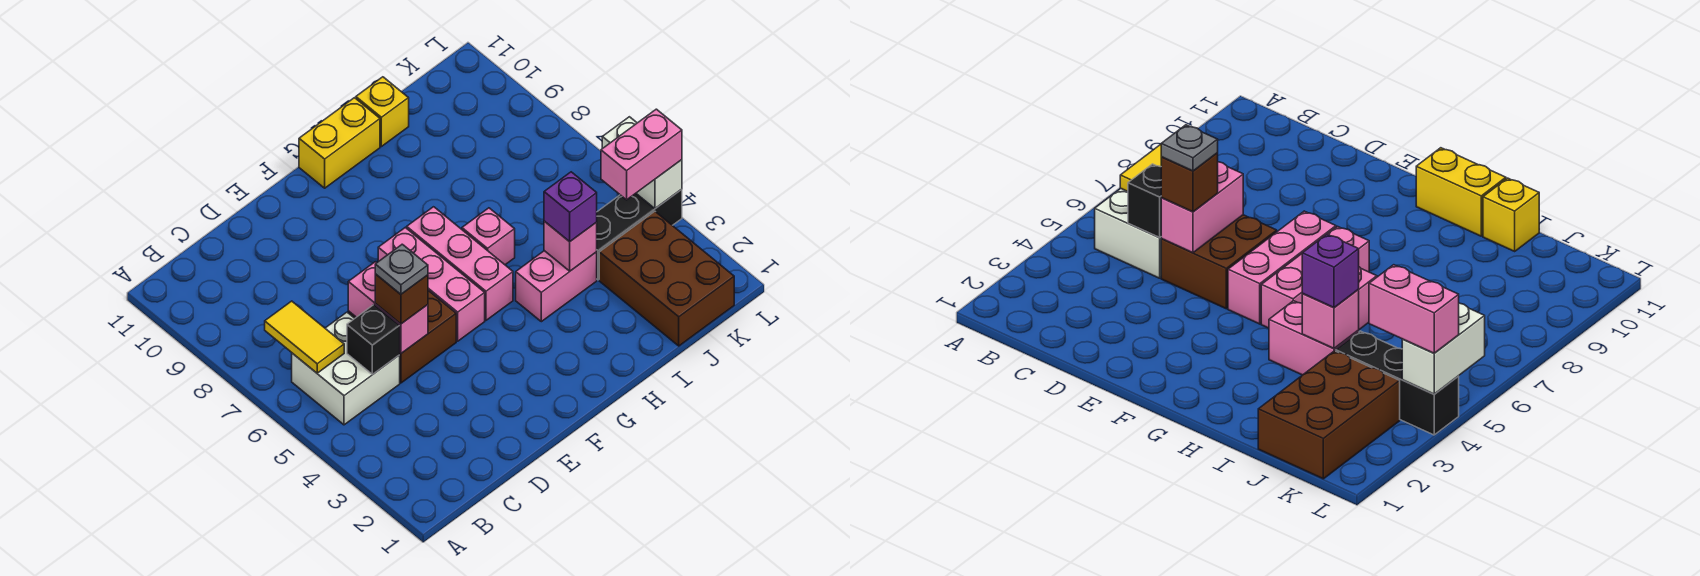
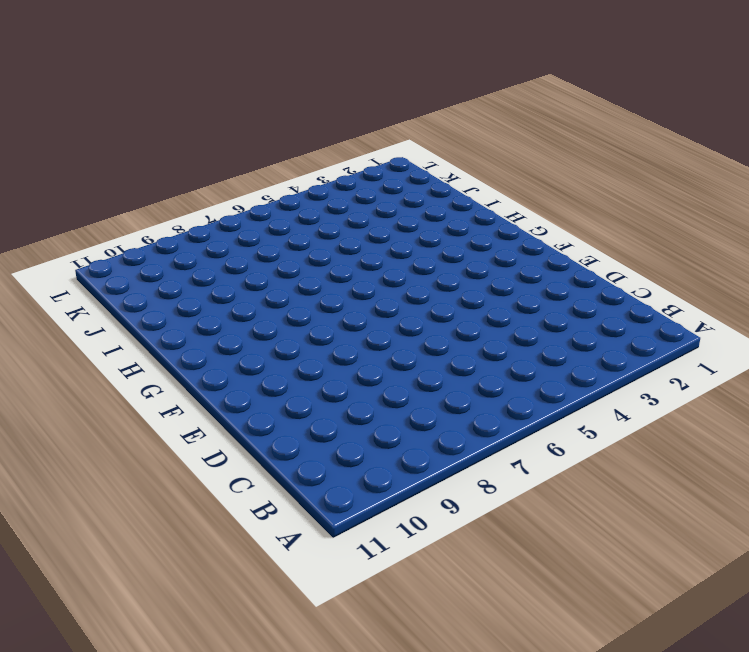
none -> white brick B5:C6 level 1
none -> brown brick D5:E6 level 1
none -> pink brick F5:F7 level 1

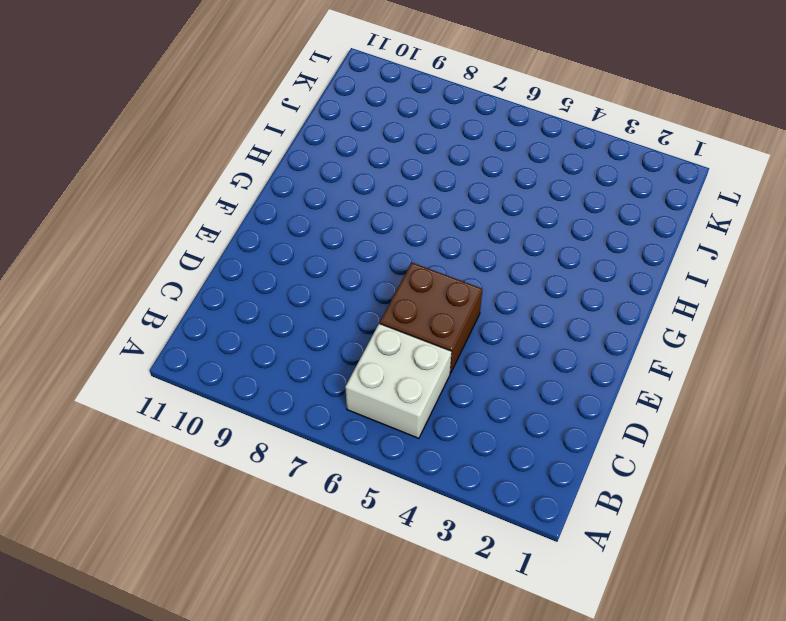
none -> pink brick F5:F7 level 1
none -> pink brick G5:G7 level 1
none -> yellow brick G11:H11 level 1

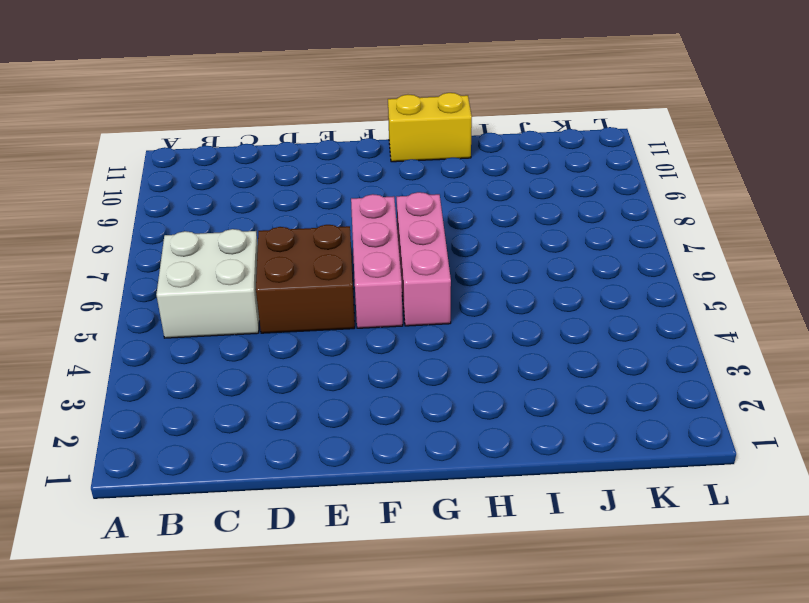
none -> pink brick H4:I4 level 1
none -> pink brick H6 level 1
none -> yellow brick I11 level 1

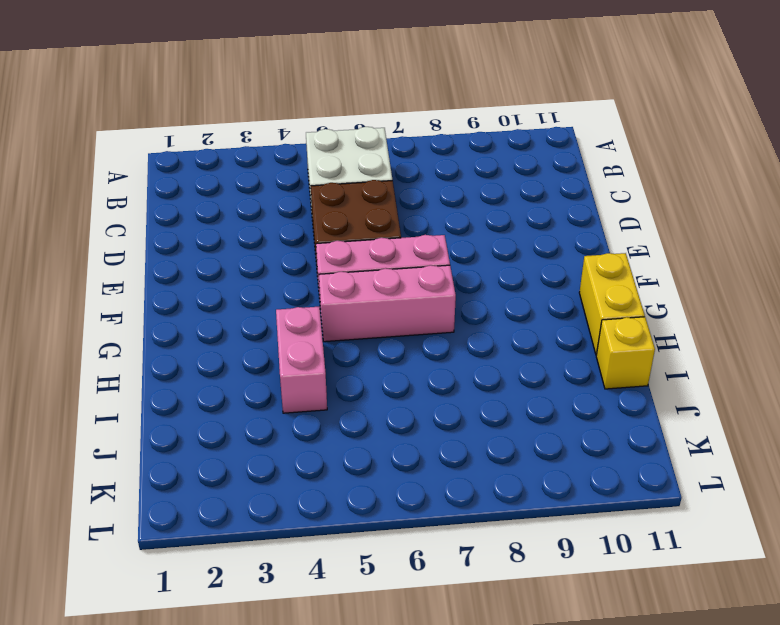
none -> pink brick H6 level 1
none -> brown brick J1:K3 level 1
none -> black brick J4:L4 level 1

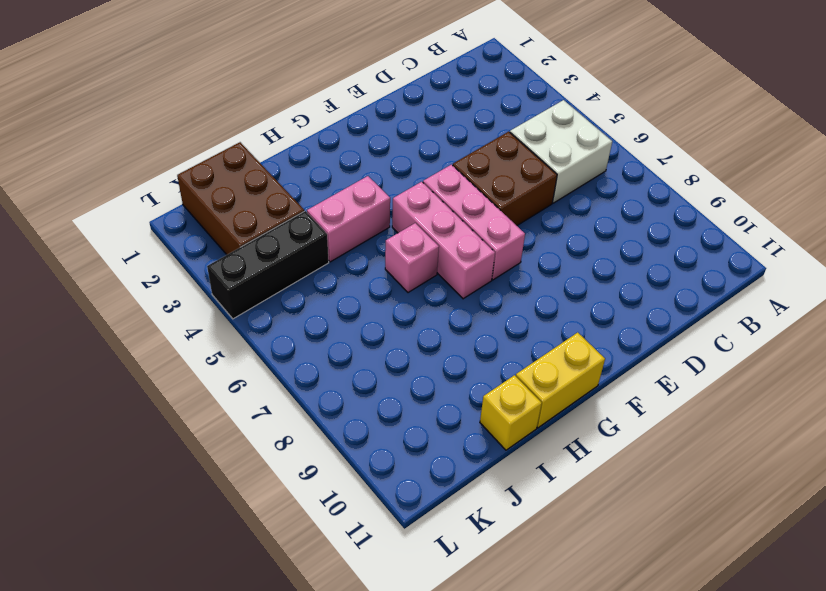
none -> yellow tile B6:B7 level 2
none -> black brick C5 level 2
none -> pink brick D5:D6 level 2

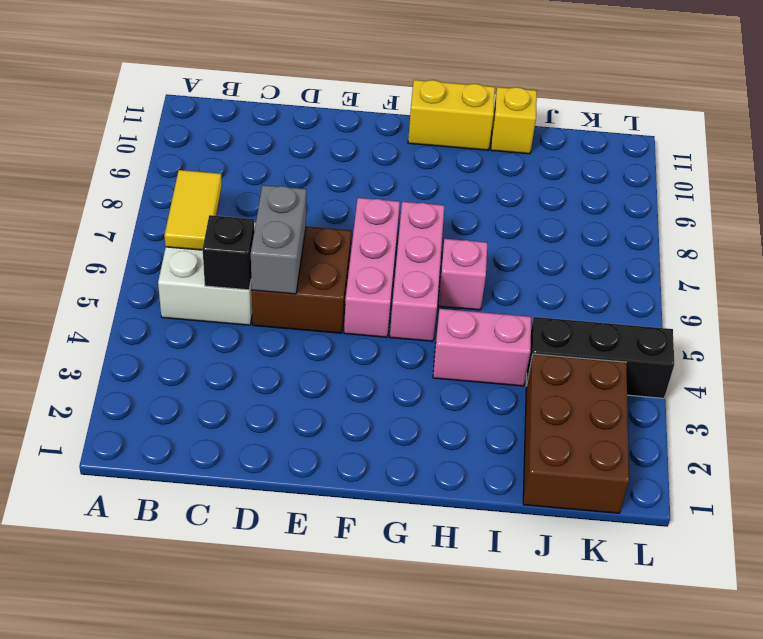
grey brick D5:D6 level 2 -> pink brick D5:D6 level 2
none -> pink brick I4 level 2
none -> white brick L4:L5 level 2
none -> brown brick D5 level 3

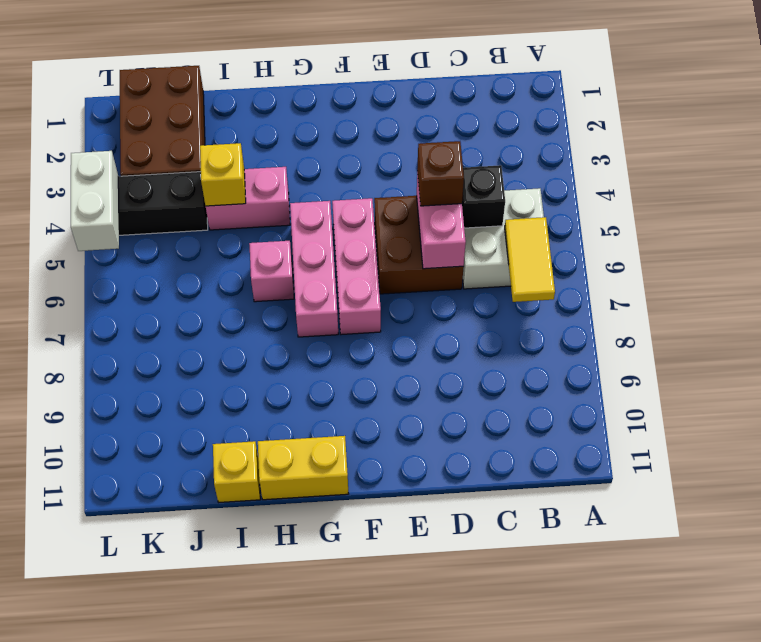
yellow brick I4 level 2 -> pink brick I4 level 2
none -> purple brick I4 level 3
none -> pink brick K4:L4 level 3
none -> grey plate D5 level 4

